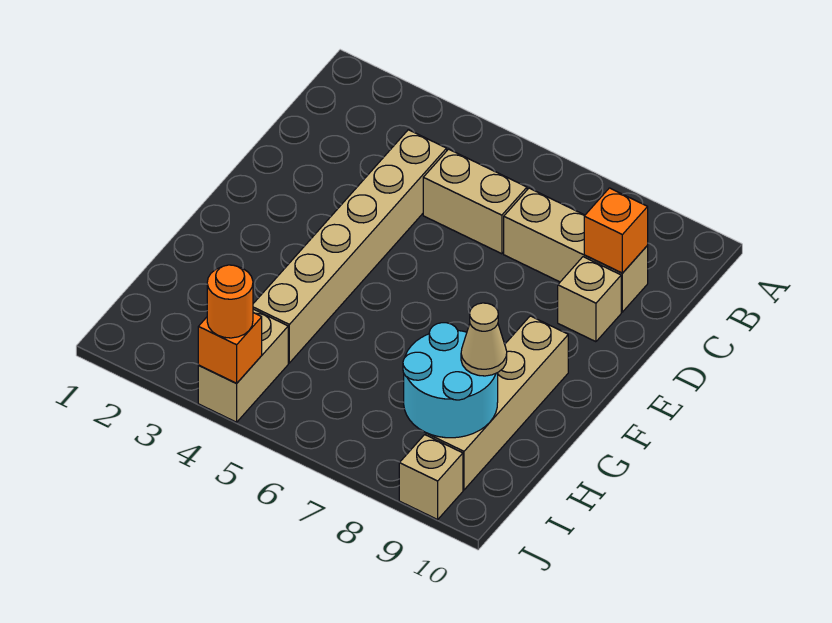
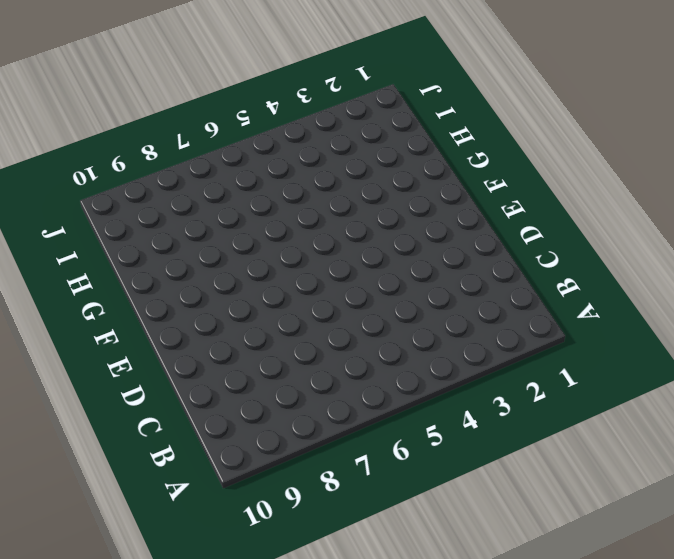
none -> tan brick C4:H4 level 1
none -> tan brick C5:C6 level 1
none -> tan brick C7:C9 level 1

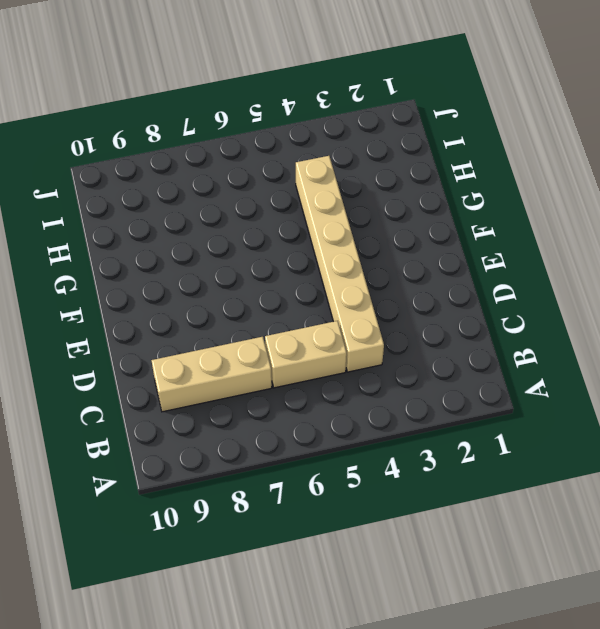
none -> tan brick D9 level 1
none -> tan brick F9:I9 level 1
none -> tan brick I4:J4 level 1

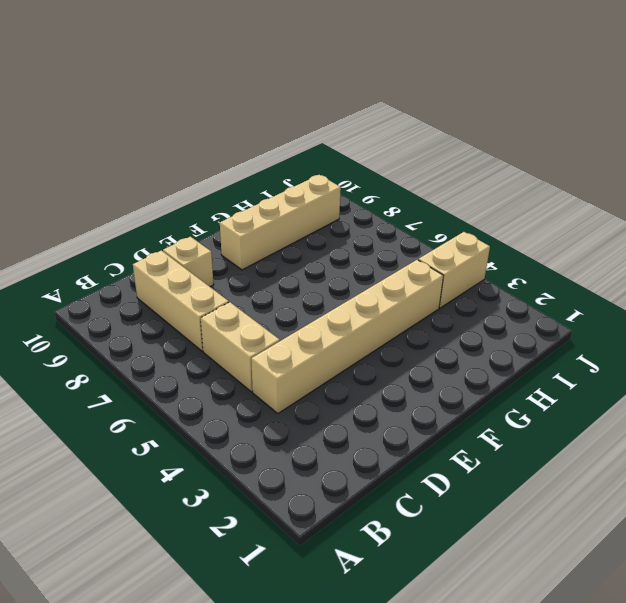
none -> tan brick J9 level 1
none -> orange brick C9 level 2
none -> cyan round brick H8:I9 level 2

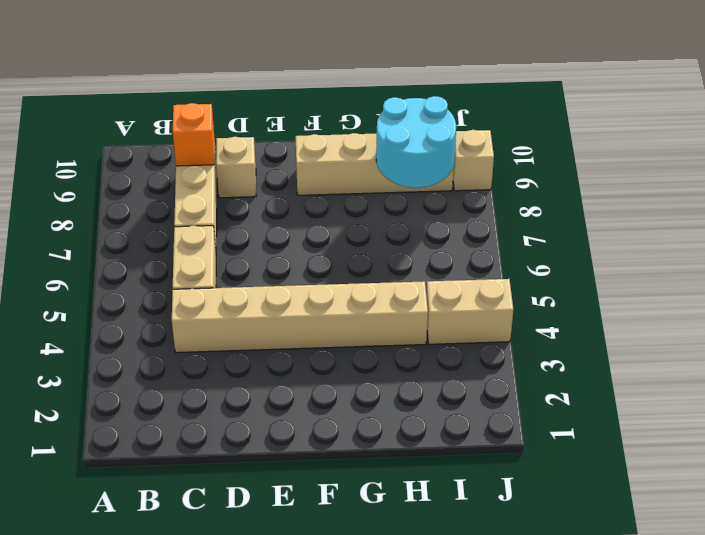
none -> orange brick J4 level 2
none -> tan cone H9 level 3
none -> orange round brick J4 level 3

